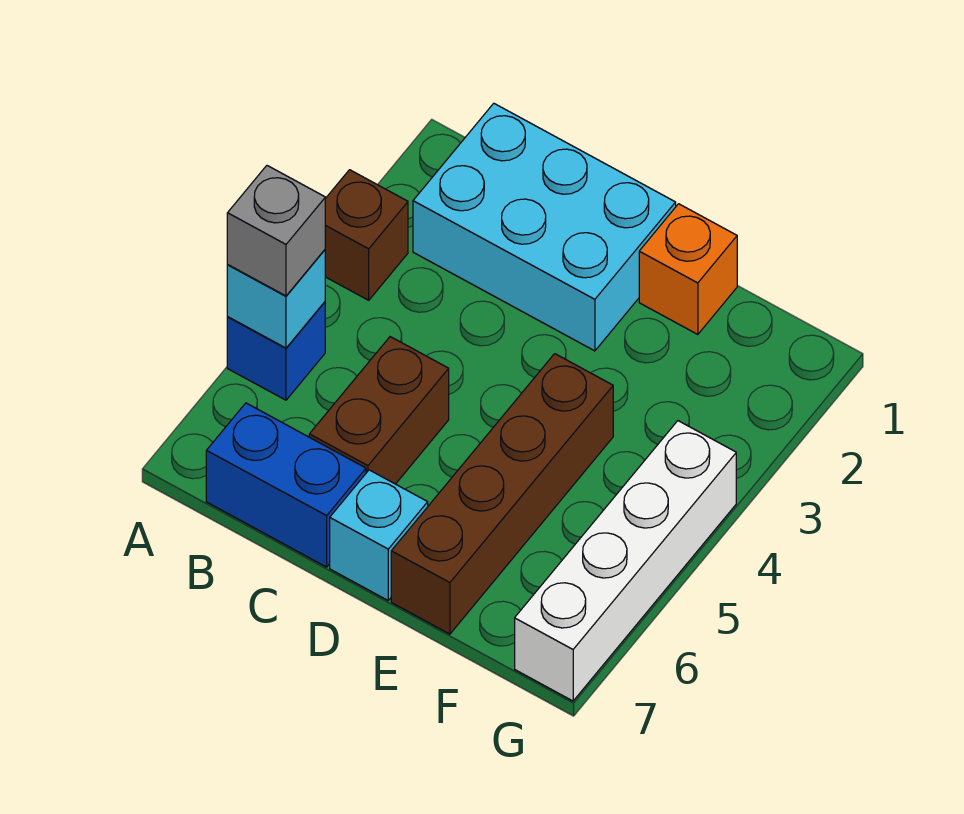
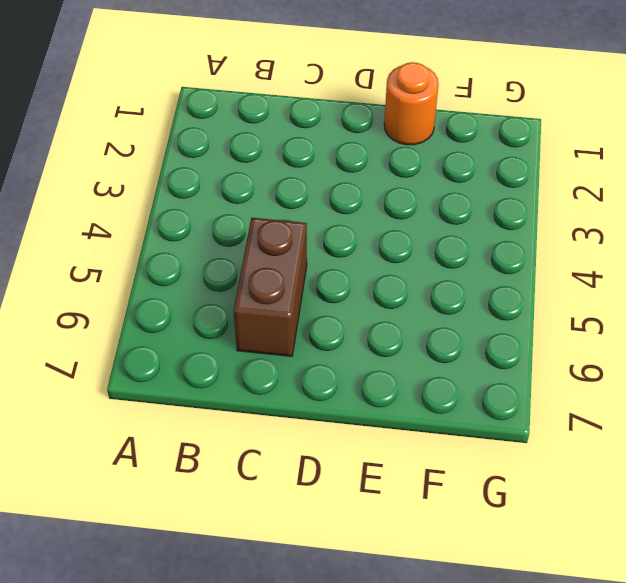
orange round brick E1 level 1 -> orange brick E1 level 1
none -> brown brick A3 level 1
none -> blue brick A5 level 1

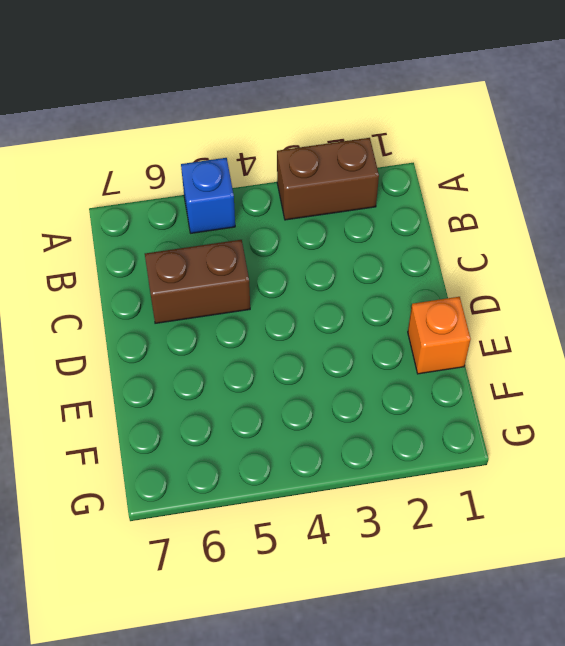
brown brick A2:A3 level 1 -> brown brick A3 level 1
none -> cyan brick B1:D2 level 1
none -> blue brick B7:C7 level 1

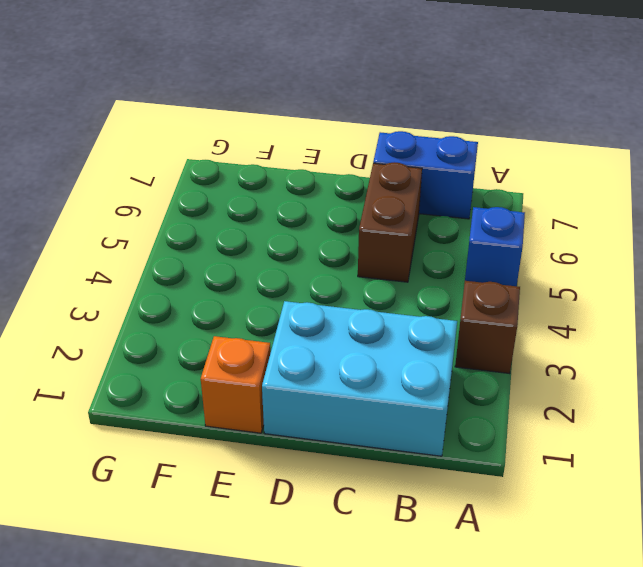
none -> cyan brick D7 level 1
none -> brown brick E4:E7 level 1

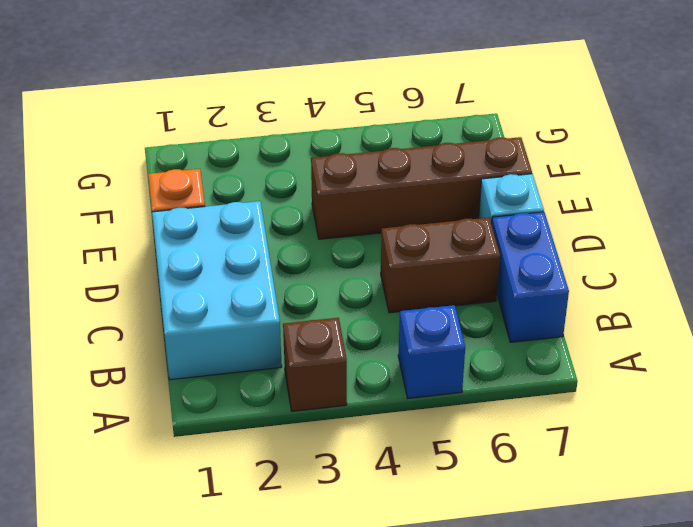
none -> white brick G4:G7 level 1
none -> cyan brick A5 level 2

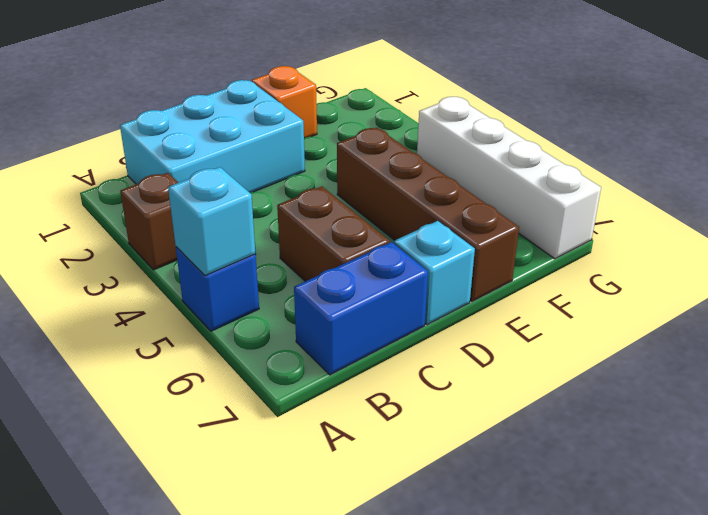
none -> grey brick A5 level 3

